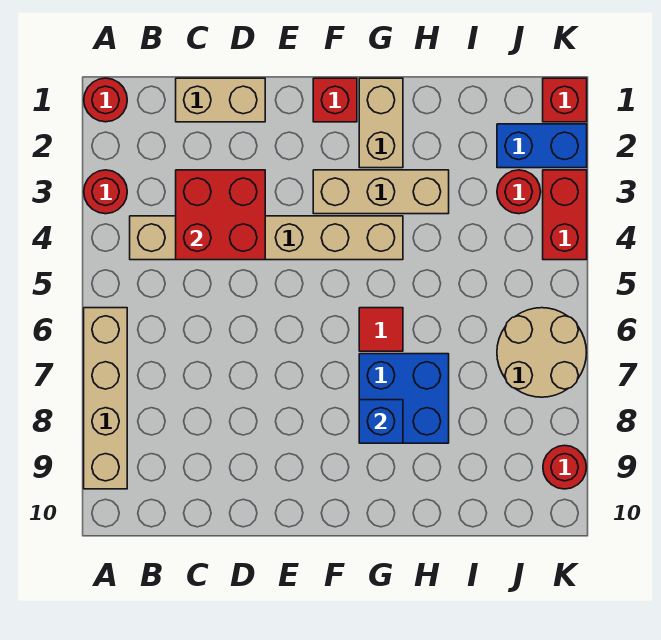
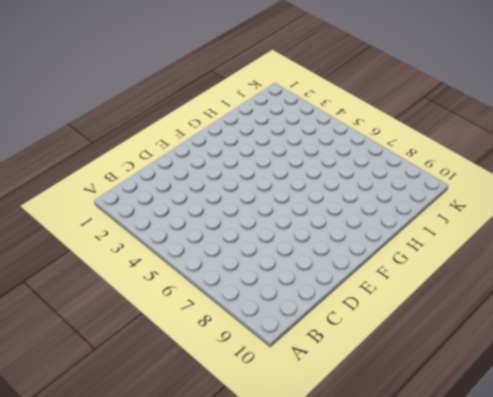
none -> red round brick A1 level 1
none -> red round brick A3 level 1
none -> tan brick A6:A9 level 1

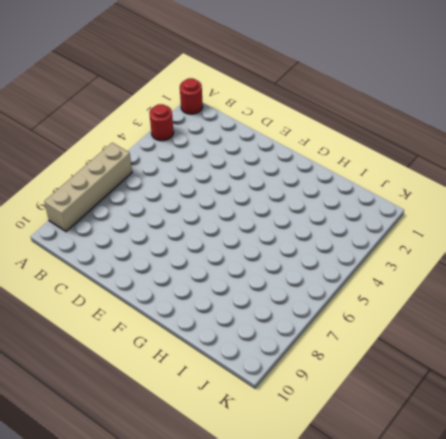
none -> tan brick B4:G4 level 1
none -> tan brick C1:D1 level 1
none -> red brick F1 level 1

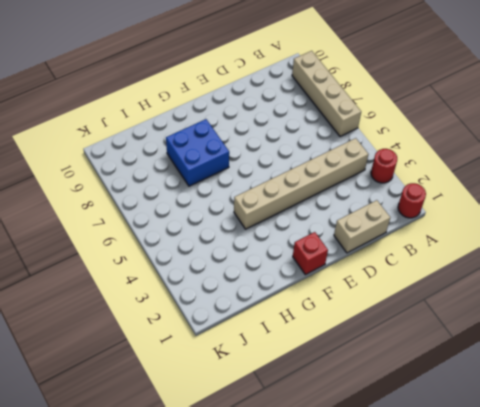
none -> tan brick F3:H3 level 1
none -> tan brick G1:G2 level 1
none -> red tile G6 level 1

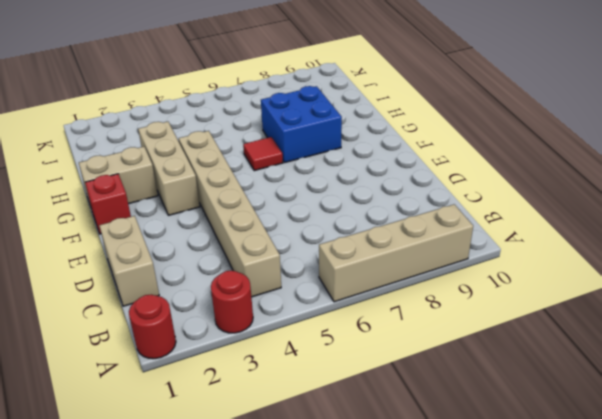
none -> blue brick J2:K2 level 1
none -> red round brick J3 level 1
none -> tan round brick J6:K7 level 1

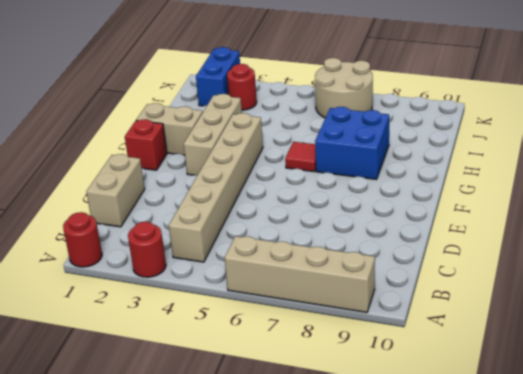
none -> red brick K1 level 1
none -> red brick K3:K4 level 1
none -> red round brick K9 level 1

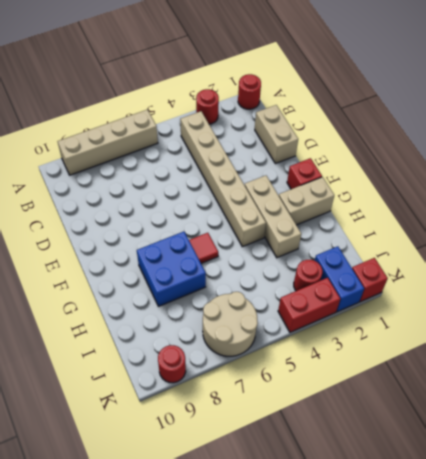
none -> red brick C3:D4 level 2
none -> blue brick G8 level 2

